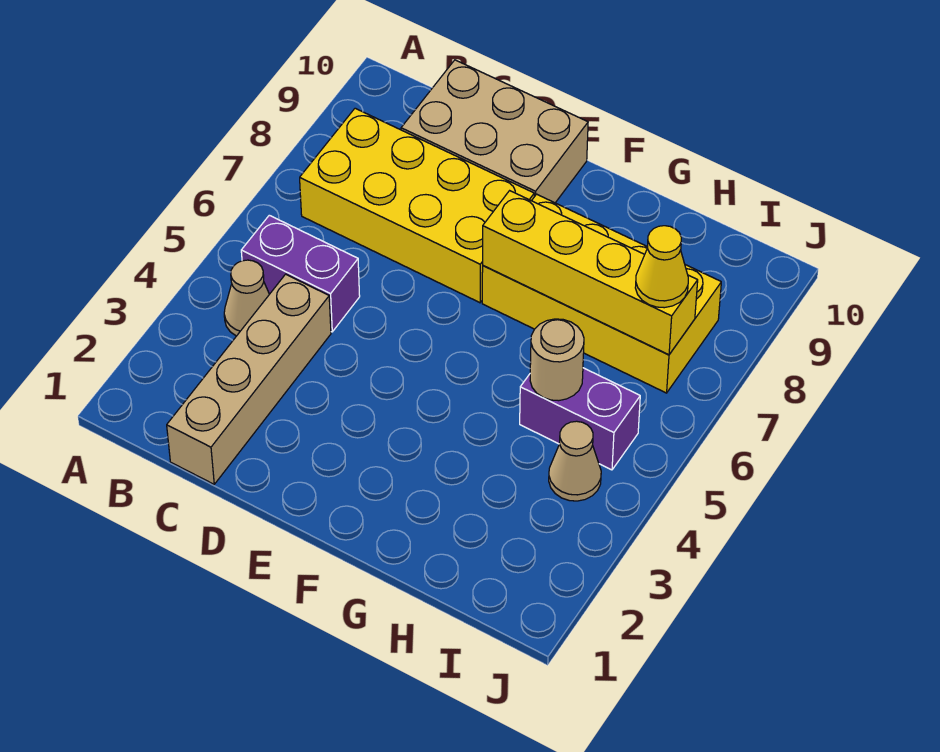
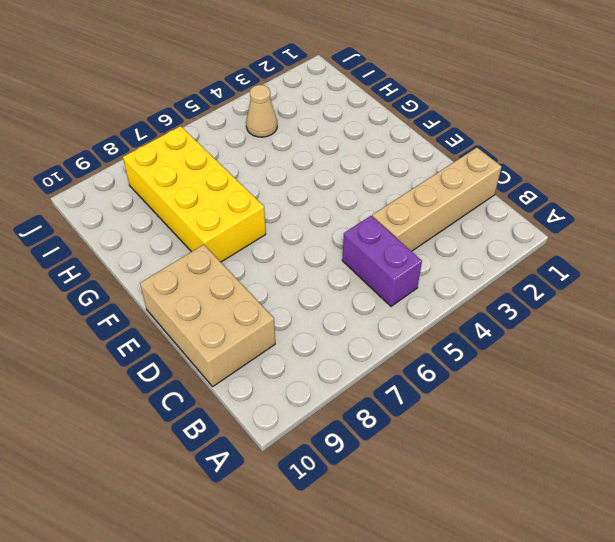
none -> tan cone B4 level 1
none -> yellow brick B7:E8 level 1

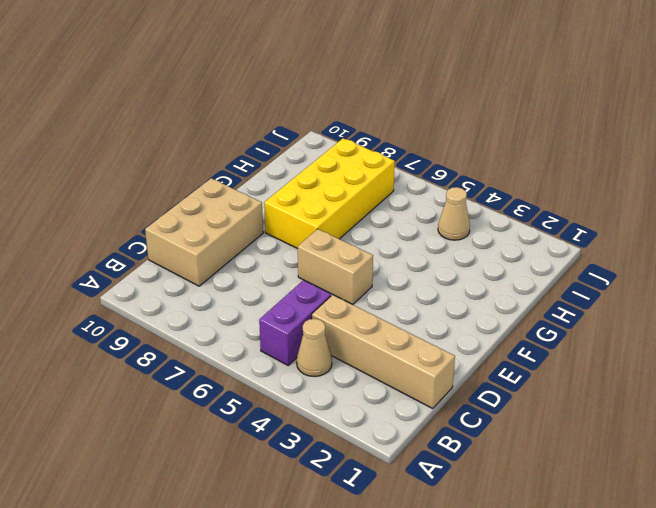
tan brick E5:E6 level 1 -> none
none -> yellow brick B7:E8 level 1
none -> purple brick H5:I5 level 1

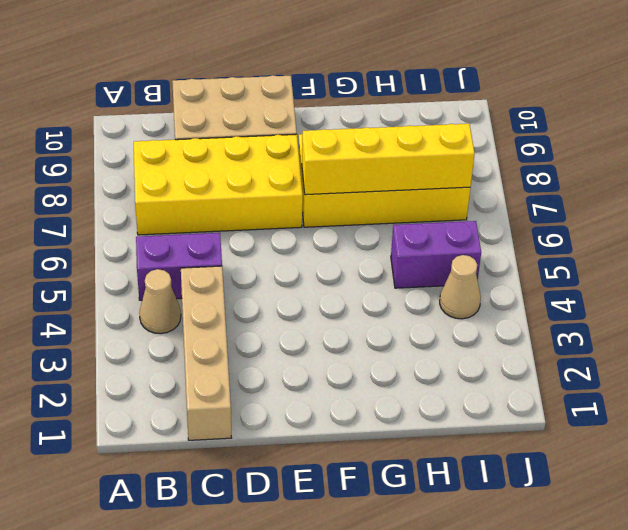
none -> tan round brick H5 level 2
none -> yellow cone I7 level 3

